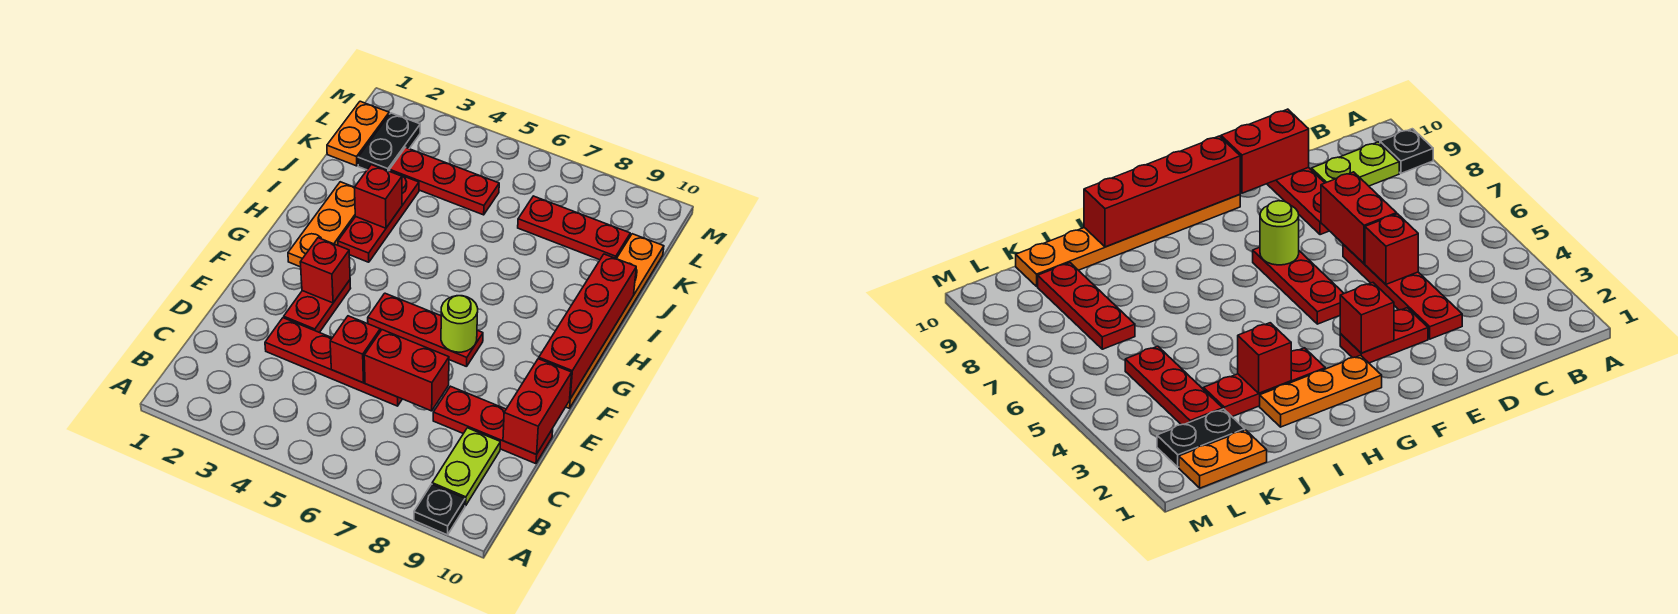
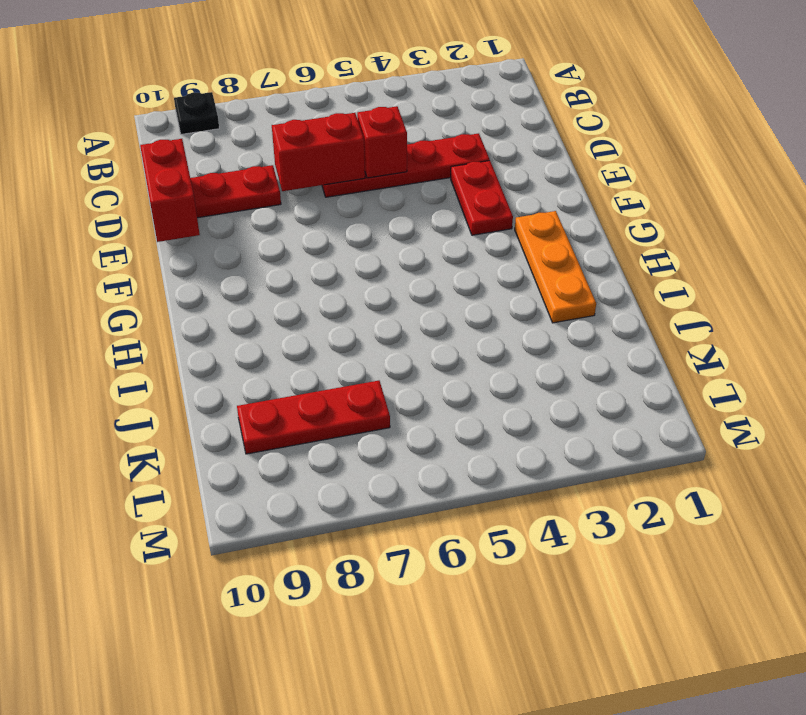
none -> lime plate B9:C9 level 1
none -> red plate F5:F7 level 1
none -> orange plate F10:K10 level 1

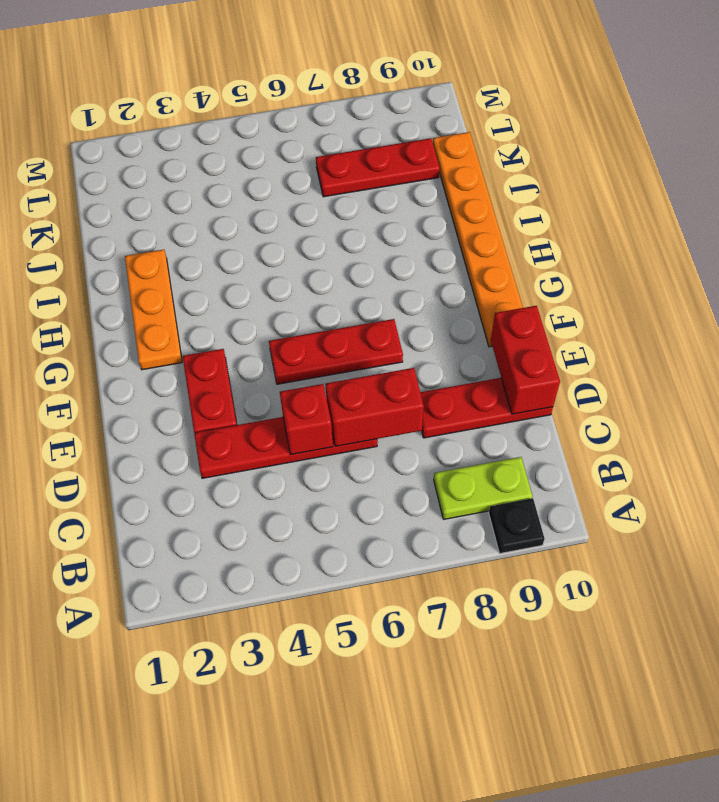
lime plate B8:B9 level 1 -> lime plate B9:C9 level 1
none -> red plate H3:J3 level 1
none -> orange plate K1:L1 level 1
none -> black plate K2:L2 level 1

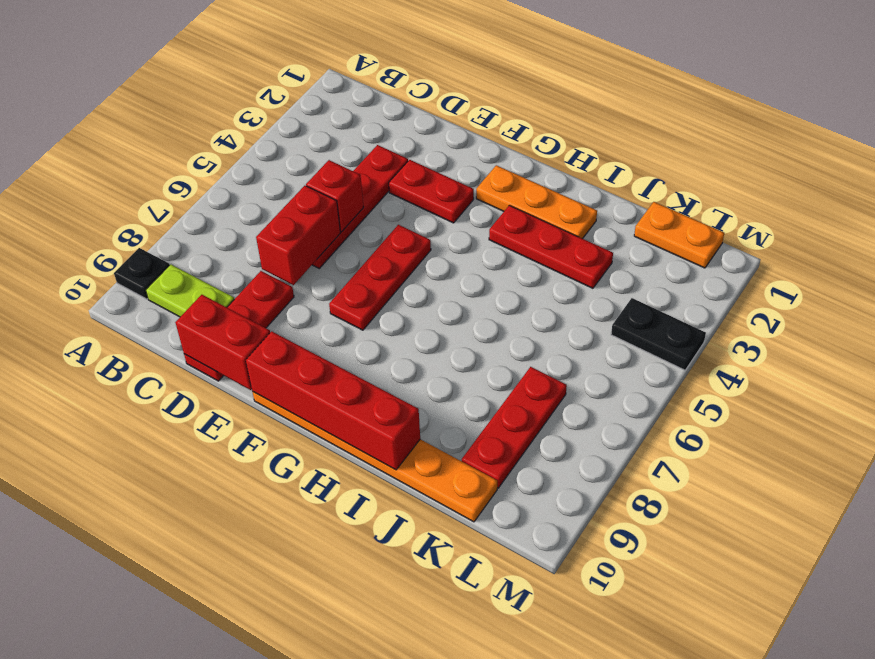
black plate L4:M4 level 1 -> black plate K2:L2 level 1
none -> red plate K3:K5 level 1
none -> red brick F3 level 2
none -> lime round brick F7 level 2

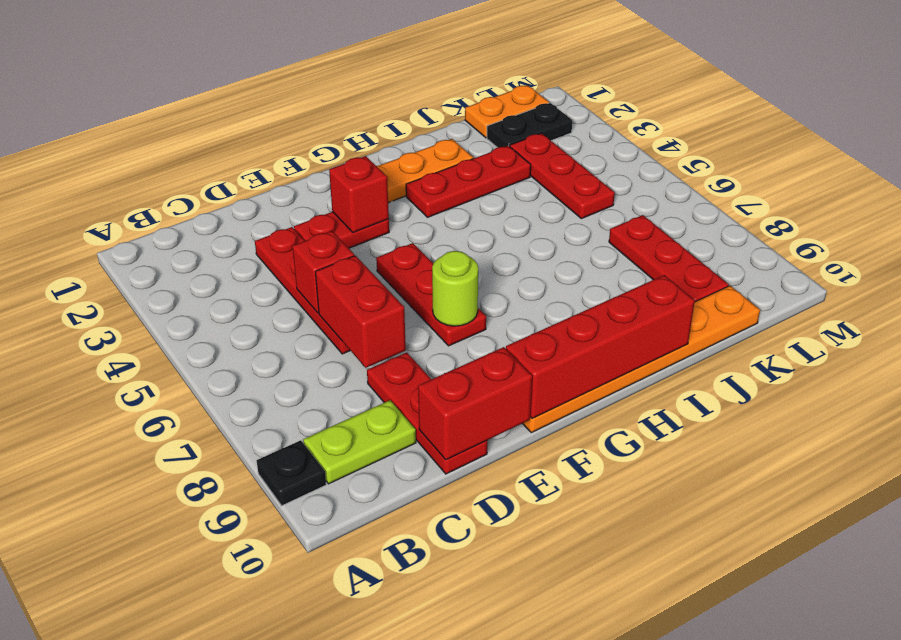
none -> red brick I3 level 2

